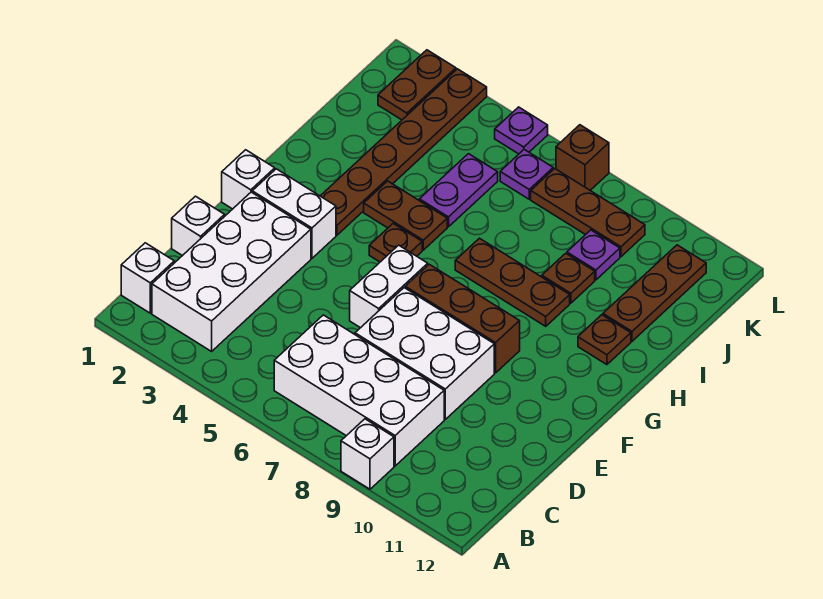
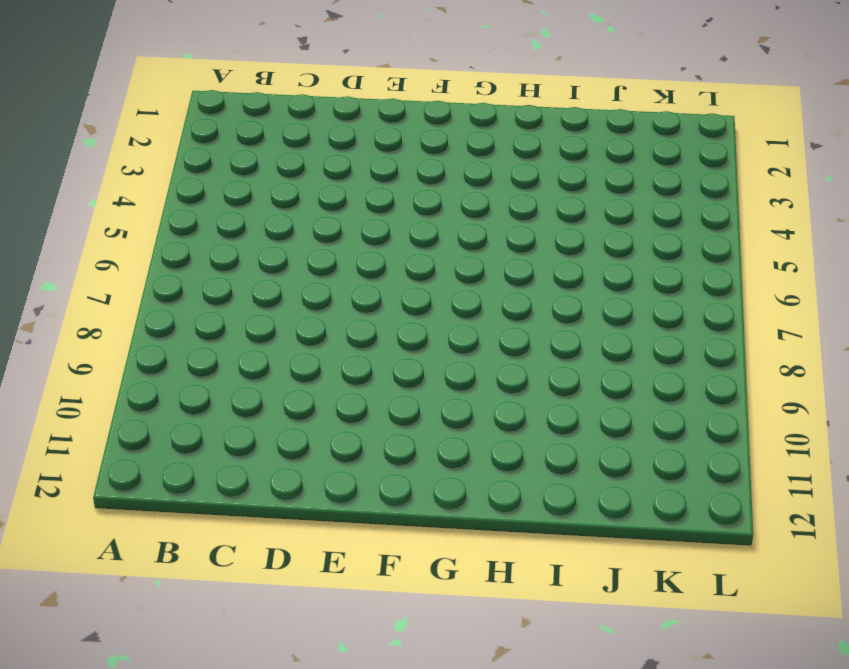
none -> white brick A9 level 1
none -> white brick B1 level 1
none -> white brick B2:E3 level 1

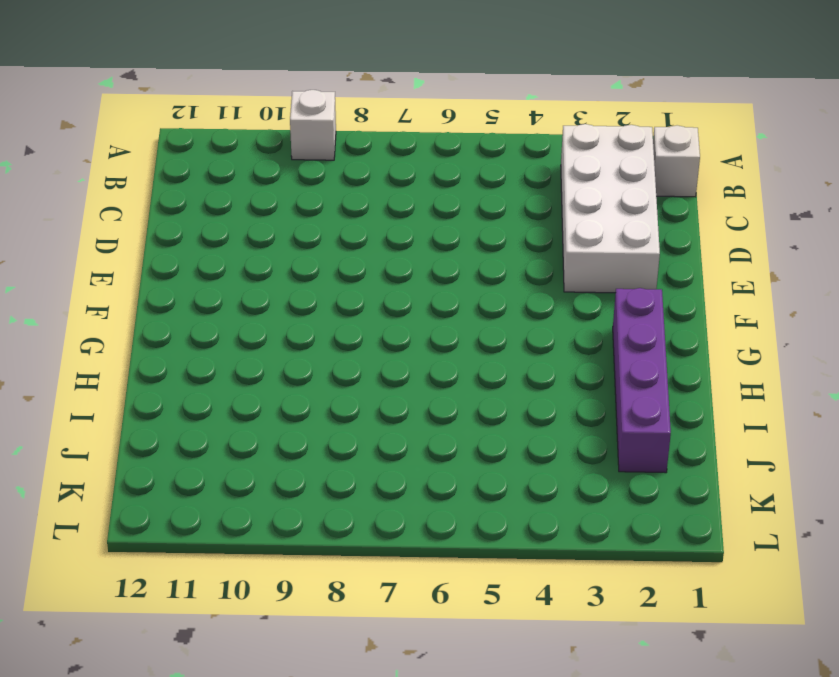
purple brick G2:J2 level 1 -> none
none -> white brick B6:C9 level 1
none -> white brick D1 level 1
none -> white brick D7:E9 level 1

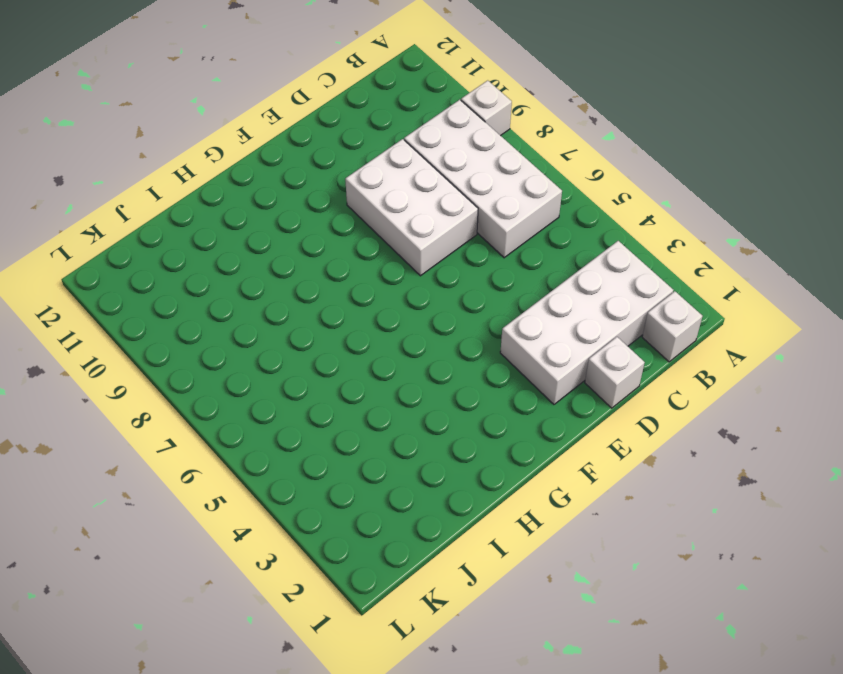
none -> white brick E6:F6 level 1
none -> white brick F1 level 1
none -> white brick F2:F3 level 1

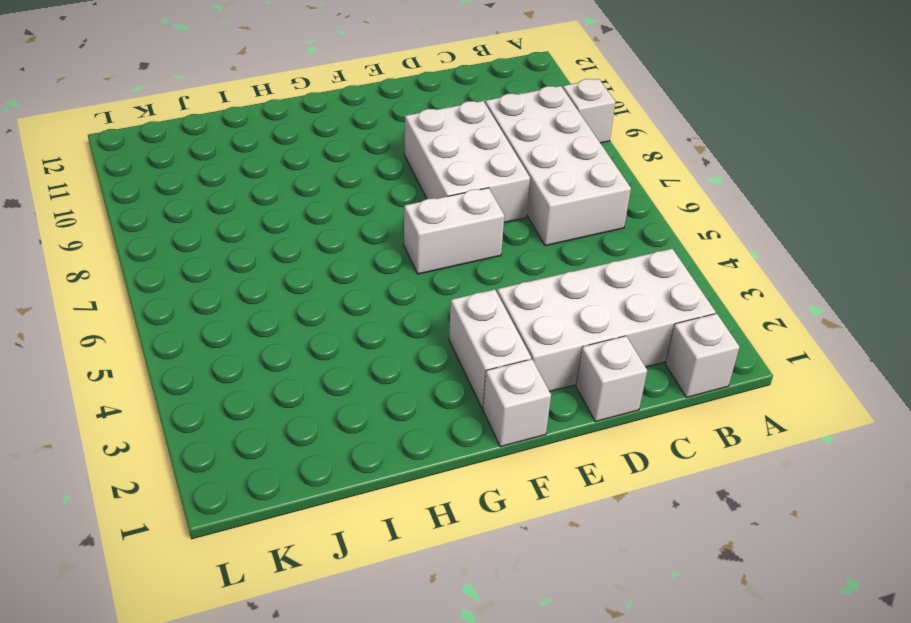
none -> brown brick F7:F9 level 1
none -> brown plate G3:L3 level 1
none -> brown plate G5 level 1

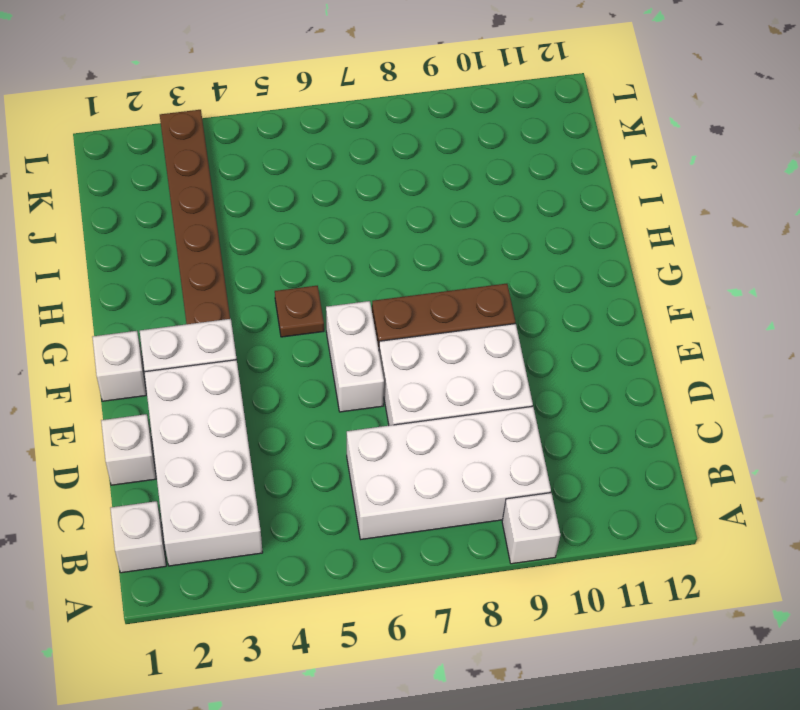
none -> brown plate H4:H5 level 1
none -> brown plate H7:H9 level 1
none -> brown plate H11 level 1

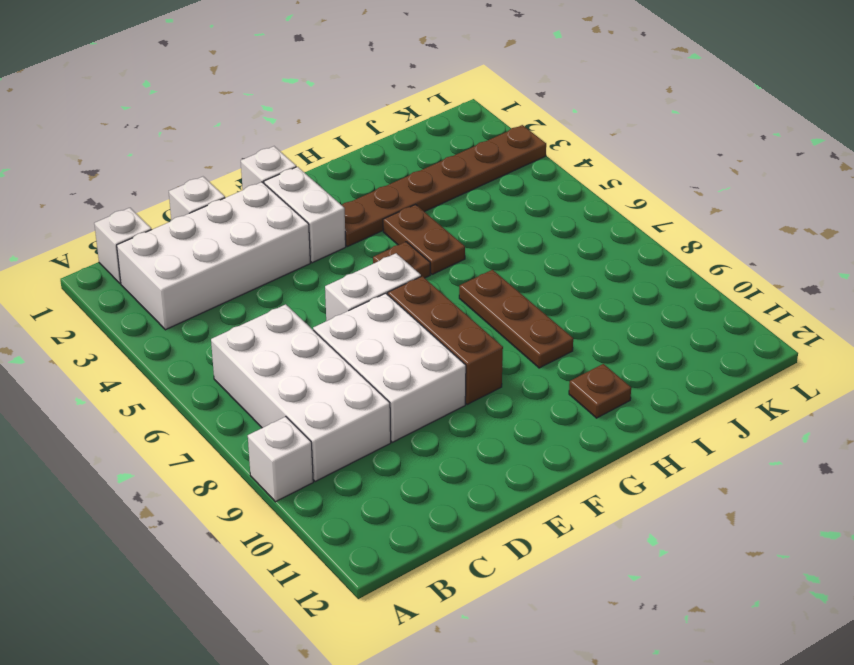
none -> purple plate I5:J5 level 1
none -> brown plate I9 level 1
none -> brown plate I11:K11 level 1

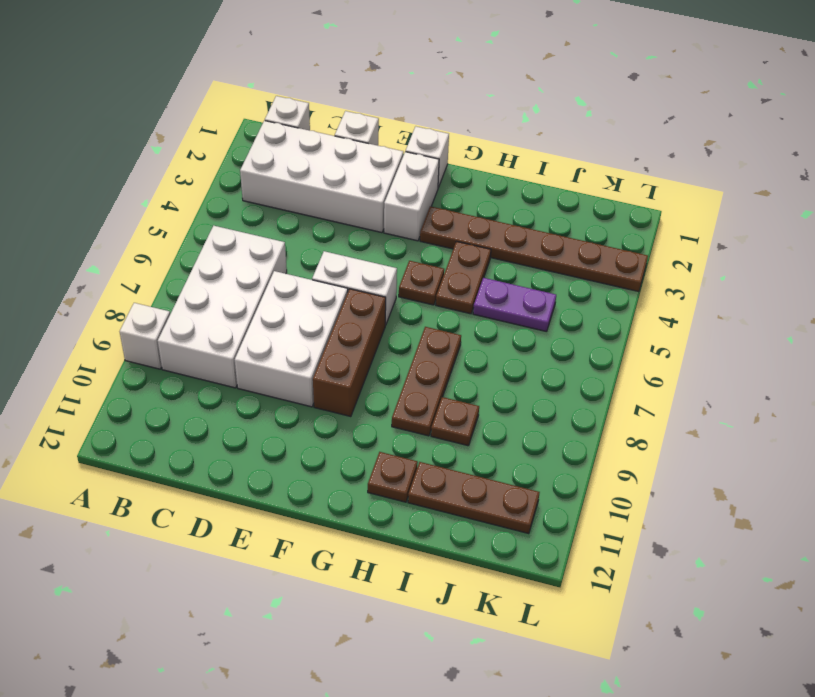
none -> purple plate J9 level 1
none -> brown plate K2:L2 level 1
none -> purple plate K6 level 1

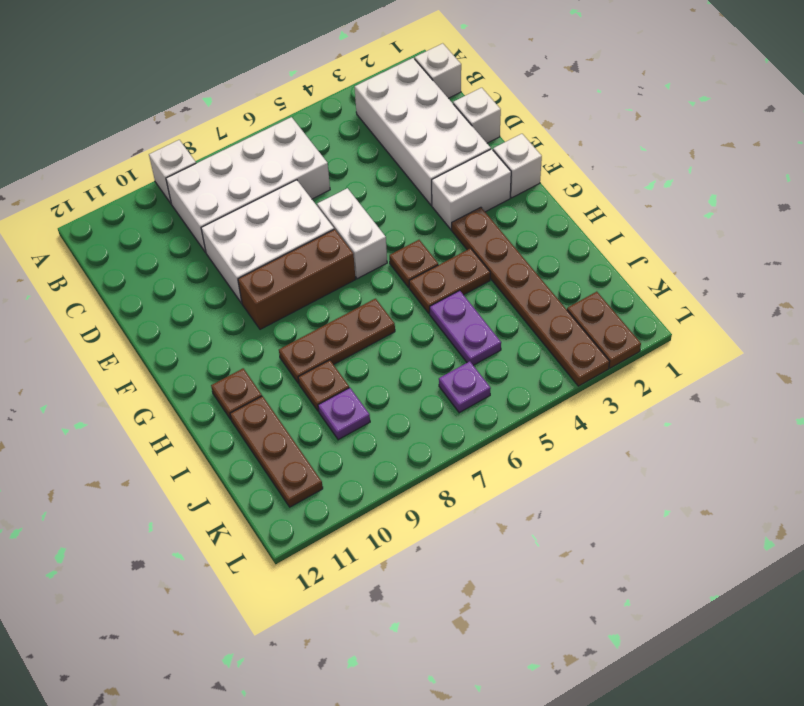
none -> brown plate K7:K9 level 1
none -> purple plate L5 level 1
none -> brown brick L7 level 1

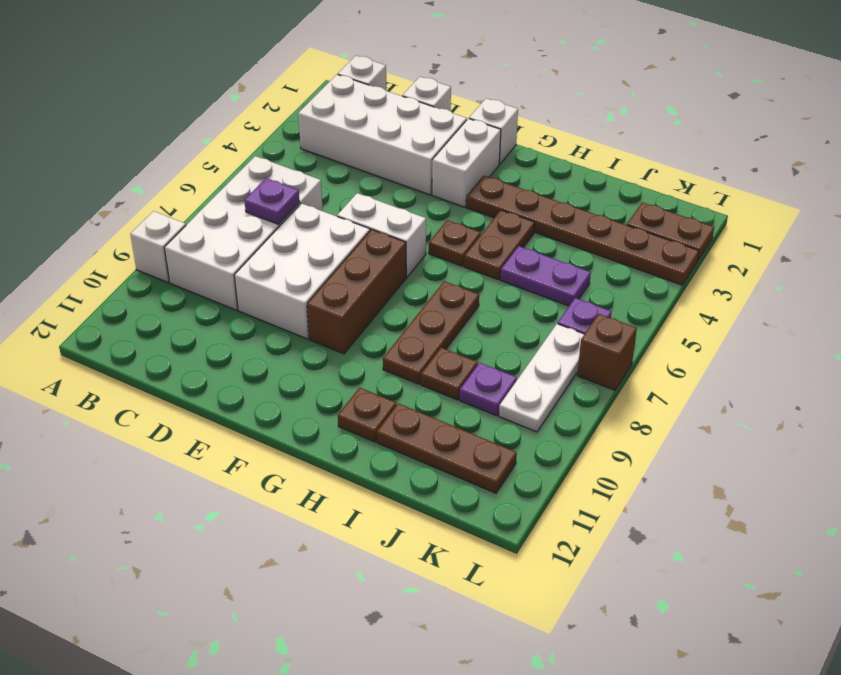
purple plate C7 level 2 -> purple plate L5 level 1
white plate K7:K9 level 1 -> brown plate K7:K9 level 1

